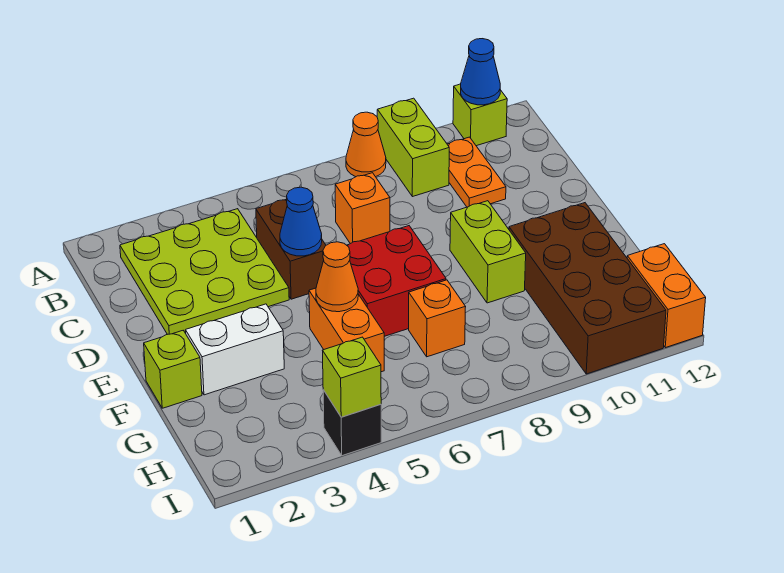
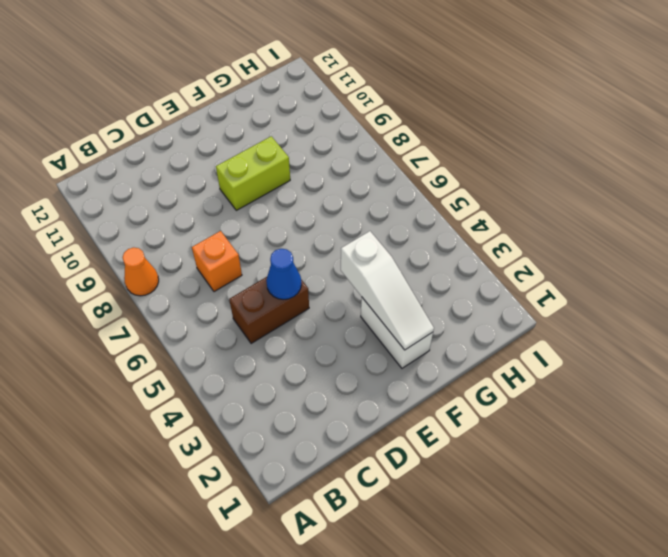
white slope F2:F4 level 2 top 4 -> none
none -> lime brick A9:B9 level 1
none -> lime brick A11 level 1
none -> lime plate B2:D4 level 1

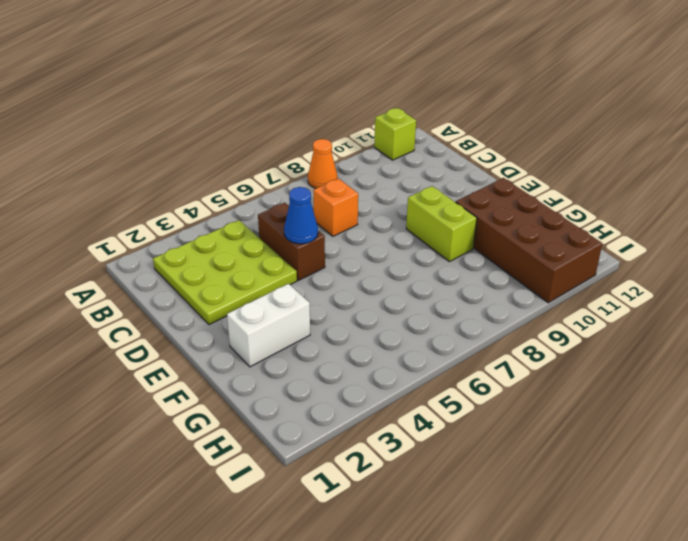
none -> lime brick A9:B9 level 1
none -> orange plate B10:C10 level 1
none -> red brick E6:F7 level 1

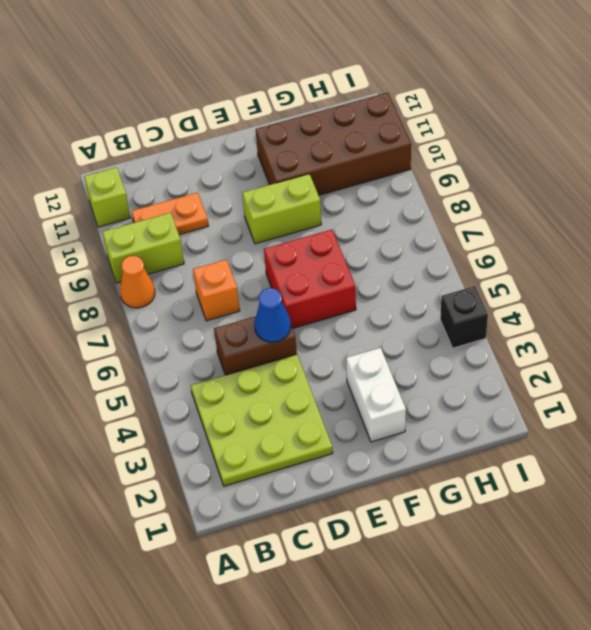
none -> lime brick F1 level 1
none -> orange brick F5:G5 level 1
none -> orange brick G7 level 1

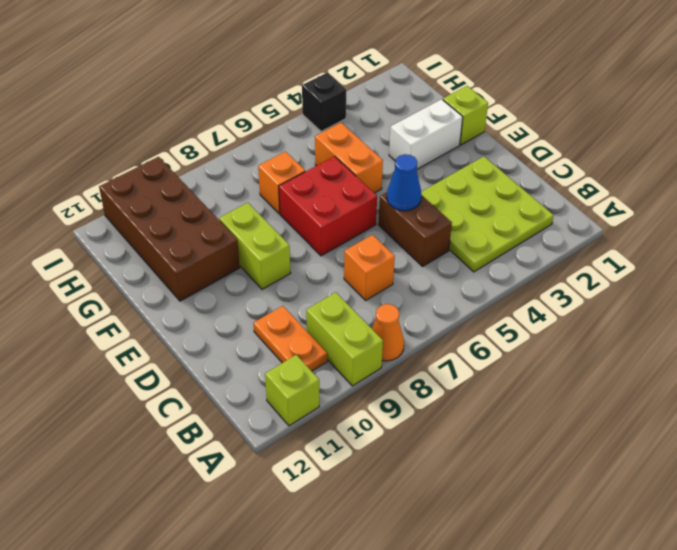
none -> orange brick H12:I12 level 1
none -> blue cone A11 level 2
none -> orange cone F5 level 2

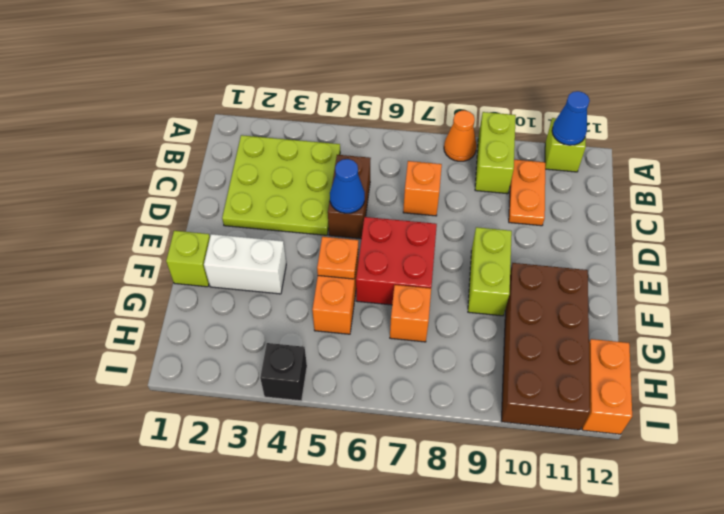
orange plate F5 level 2 -> orange cone F5 level 2
none -> lime brick I4 level 2

